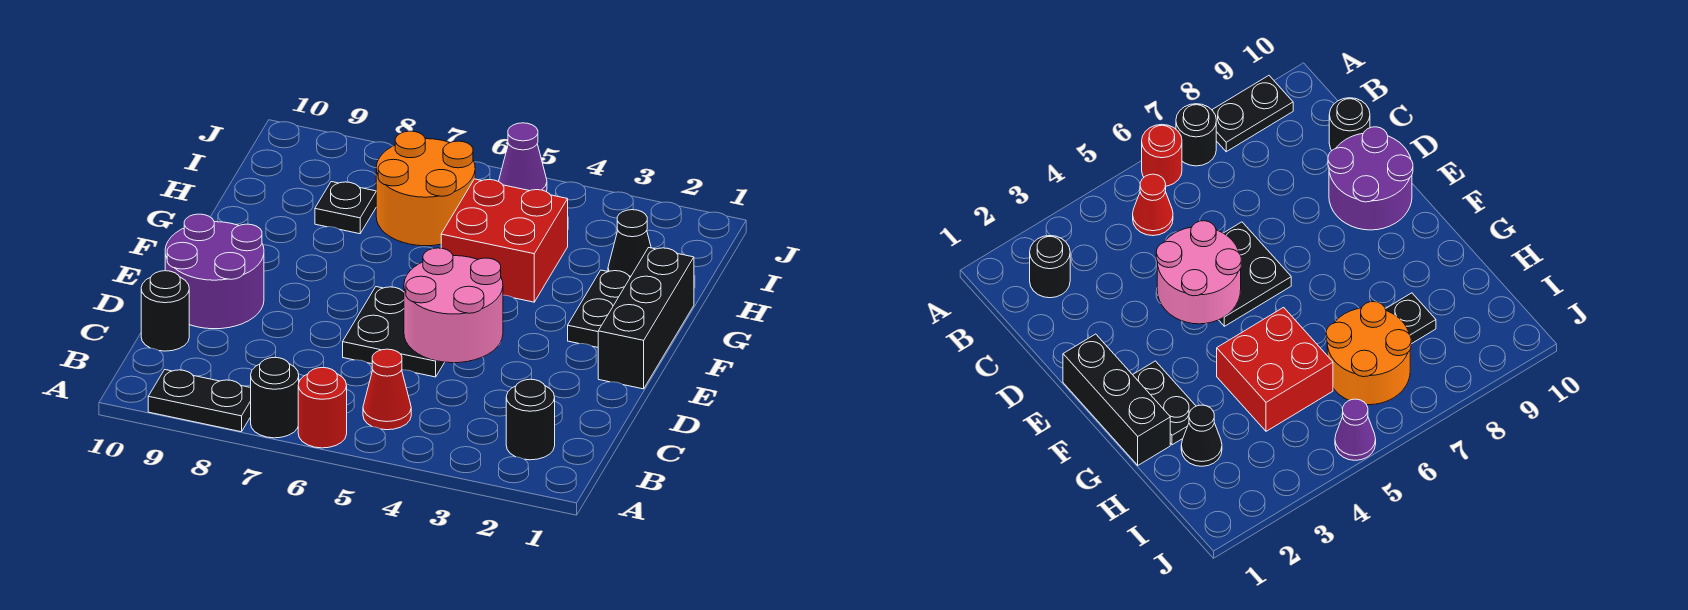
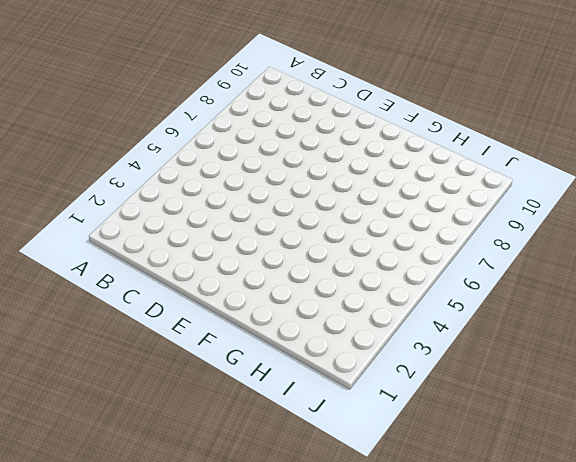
none -> red round brick A6 level 1
none -> black round brick A7 level 1
none -> black plate A8:A9 level 1

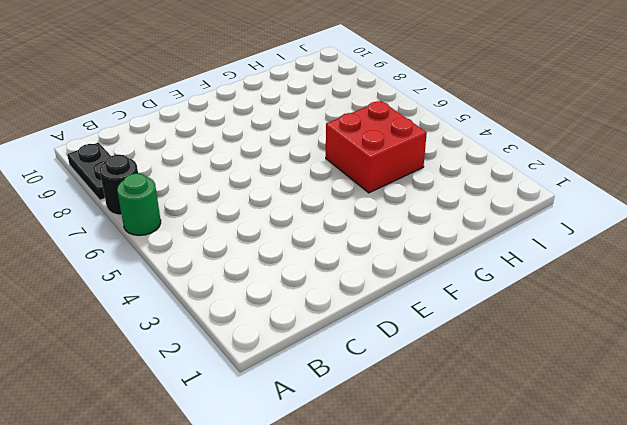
green round brick A6 level 1 -> red round brick A6 level 1
none -> black round brick B2 level 1
none -> red cone B5 level 1
none -> black round brick C10 level 1

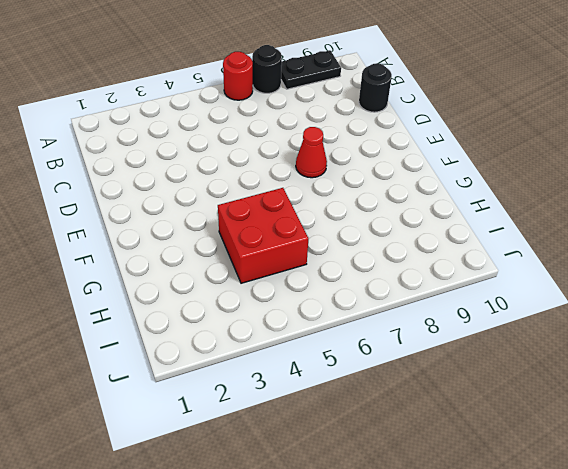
red cone E7 level 1 -> red cone B5 level 1
none -> black round brick B2 level 1
none -> black plate D5:E6 level 1
none -> purple round brick D9:E10 level 1

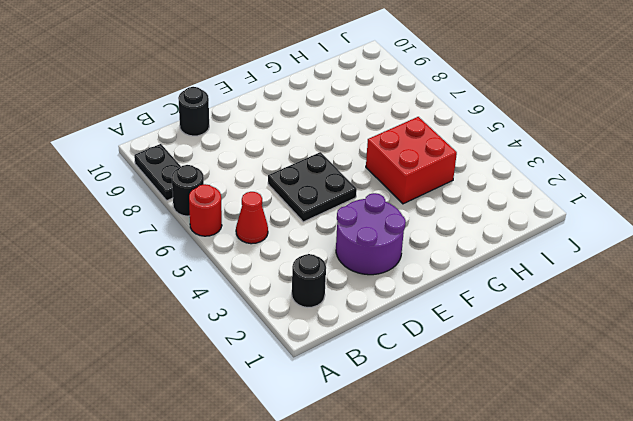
purple round brick D2:E3 level 1 -> purple round brick D9:E10 level 1
none -> black brick E1:G1 level 1
none -> black plate F2:G2 level 1
none -> black cone H2 level 1

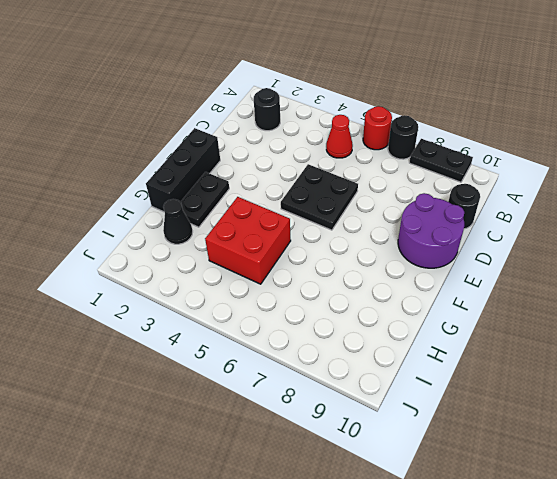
none -> orange round brick H6:I7 level 1
none -> black plate H8 level 1
none -> purple cone J5 level 1

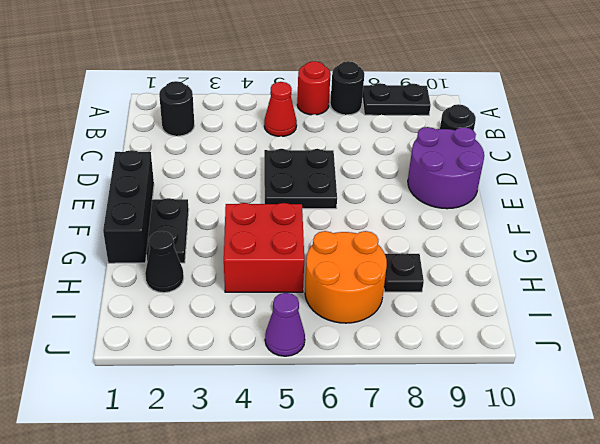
none -> pink round brick D4:E5 level 2

